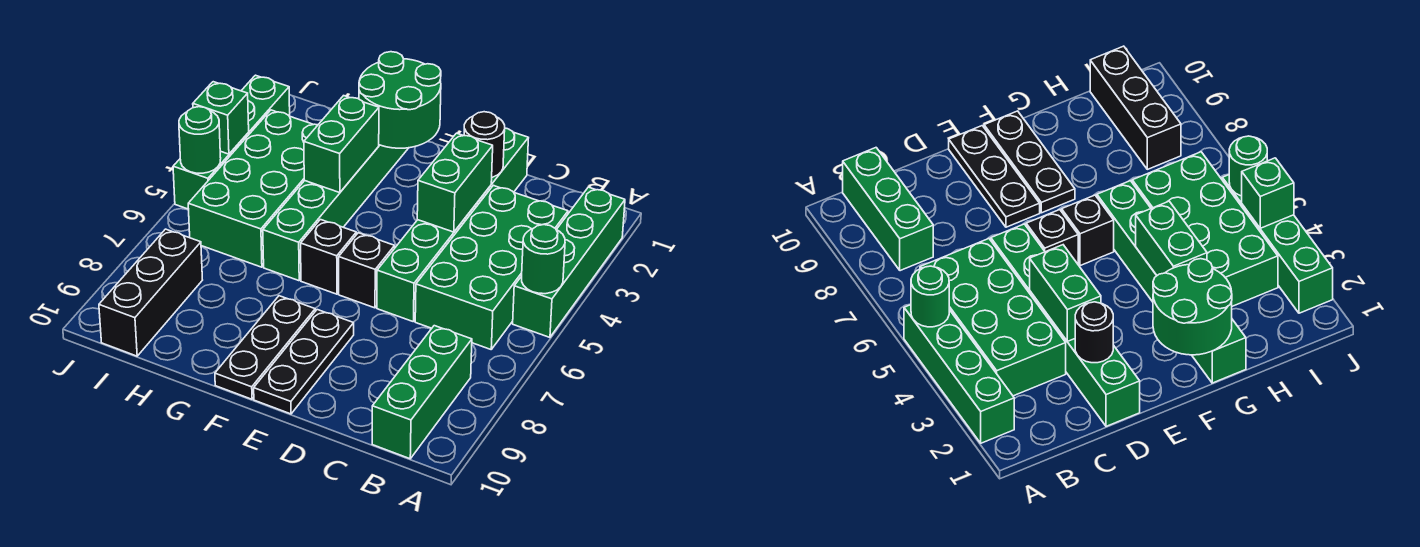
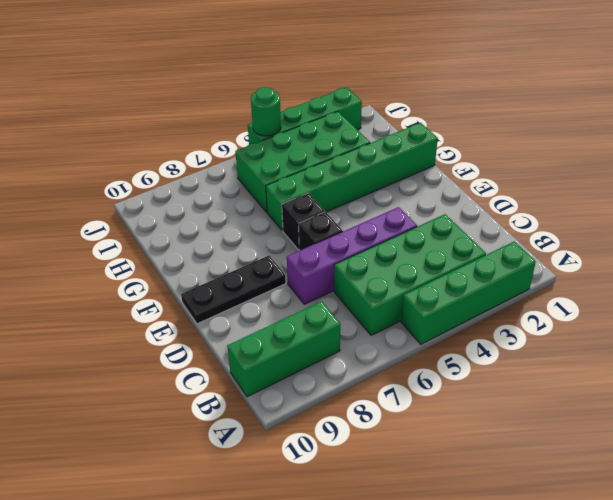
purple brick D4:D7 level 1 -> green brick D1:D6 level 1
none -> black plate F8:F10 level 1
none -> black brick I8:I10 level 1
none -> green round brick A5 level 2

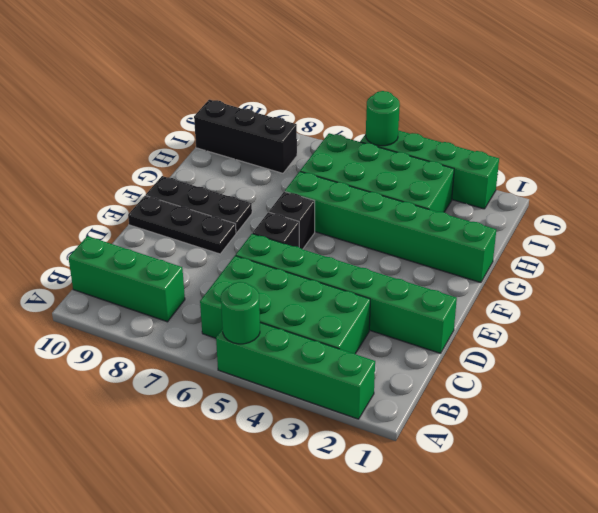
none -> black round brick D2 level 2
none -> green brick D3:D4 level 2
none -> green round brick F1:G2 level 2

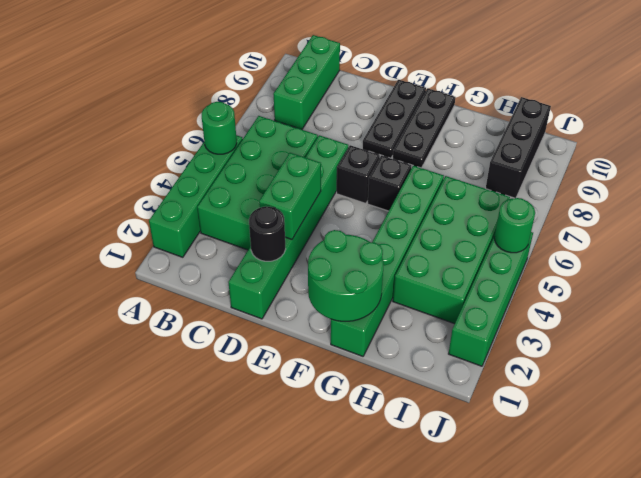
none -> green brick G3:G4 level 2
none -> green brick J4 level 2

